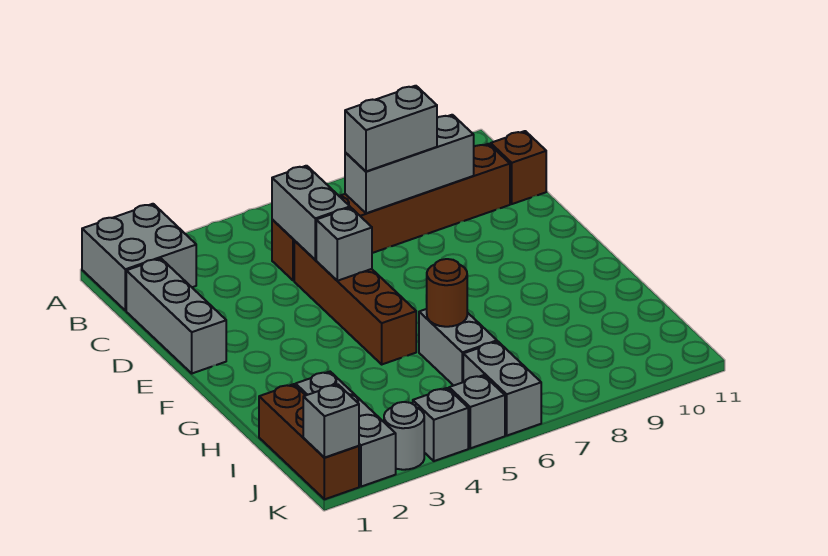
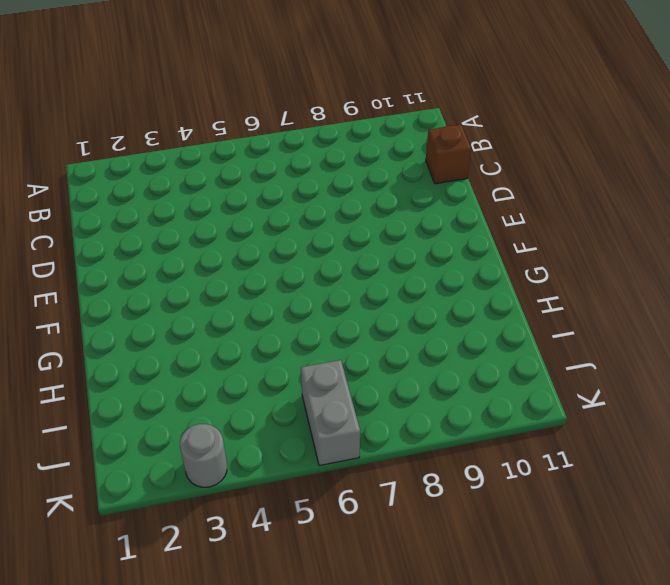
none -> grey brick A1:B2 level 1
none -> grey brick C1:E1 level 1
none -> brown brick C5:C10 level 1

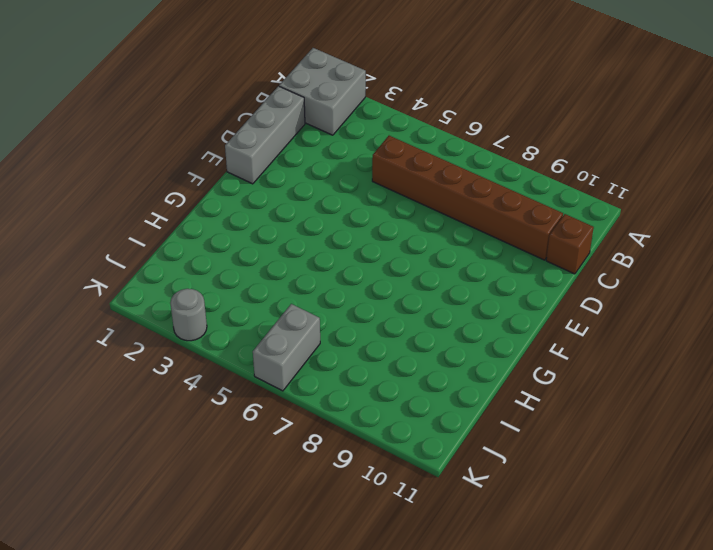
none -> brown brick D5:G5 level 1
none -> grey brick H6:I6 level 1
none -> brown brick I1:K1 level 1

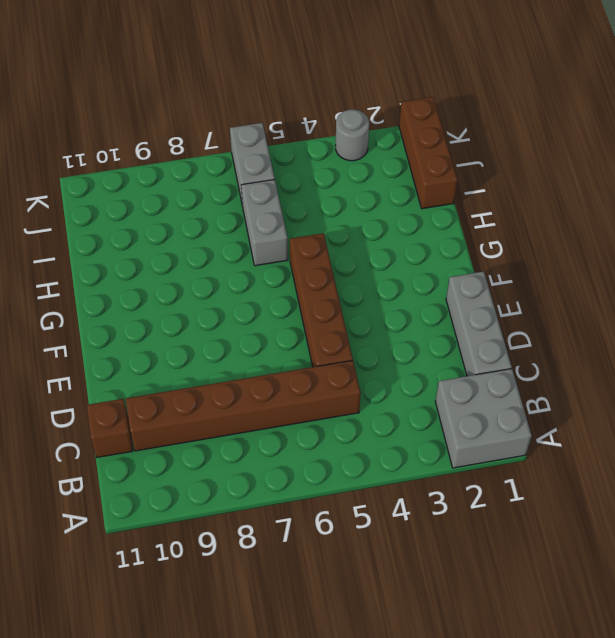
none -> grey brick I2:K2 level 1
none -> grey brick K4 level 1
none -> grey brick K5 level 1

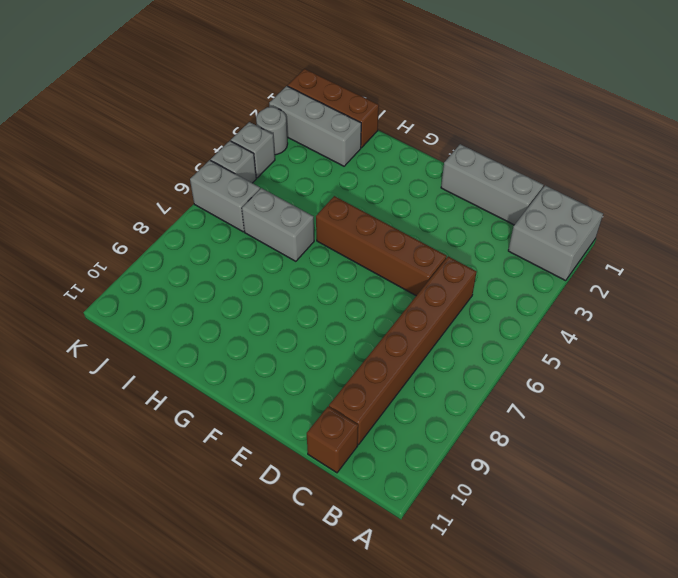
none -> grey brick C5:D5 level 2
none -> grey brick C7:C9 level 2
none -> grey brick E5 level 2

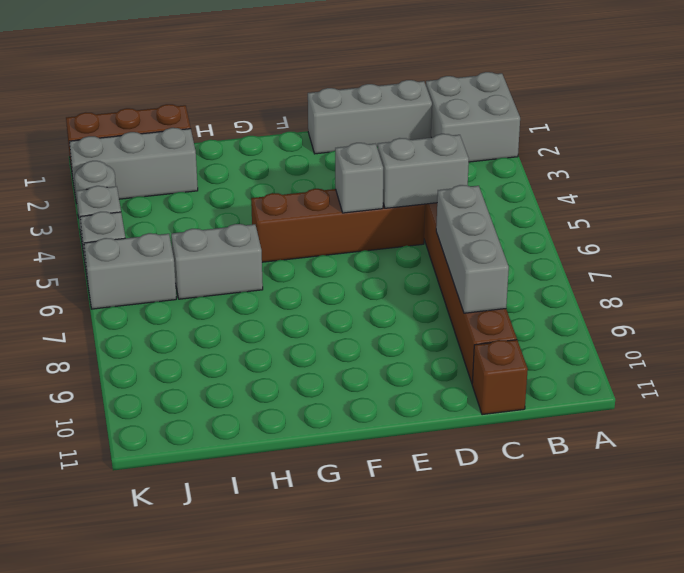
none -> brown round brick H6 level 2
none -> grey brick K1 level 2
none -> grey brick C7:C8 level 3

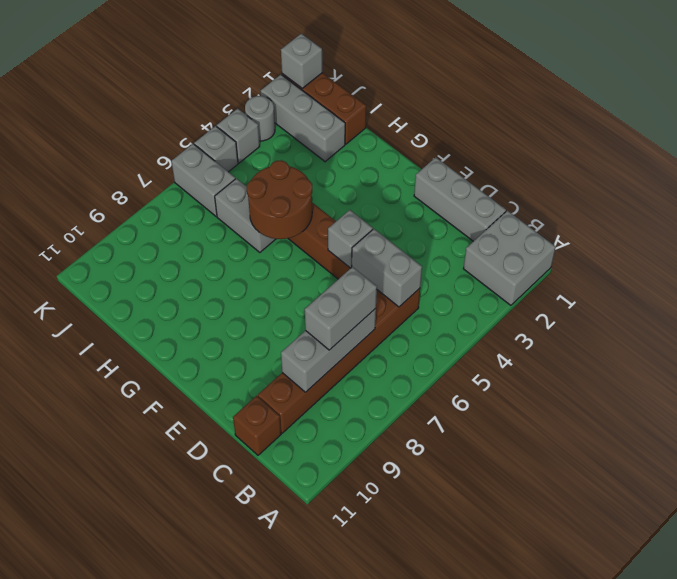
brown round brick G5:H6 level 2 -> brown round brick H6 level 2

